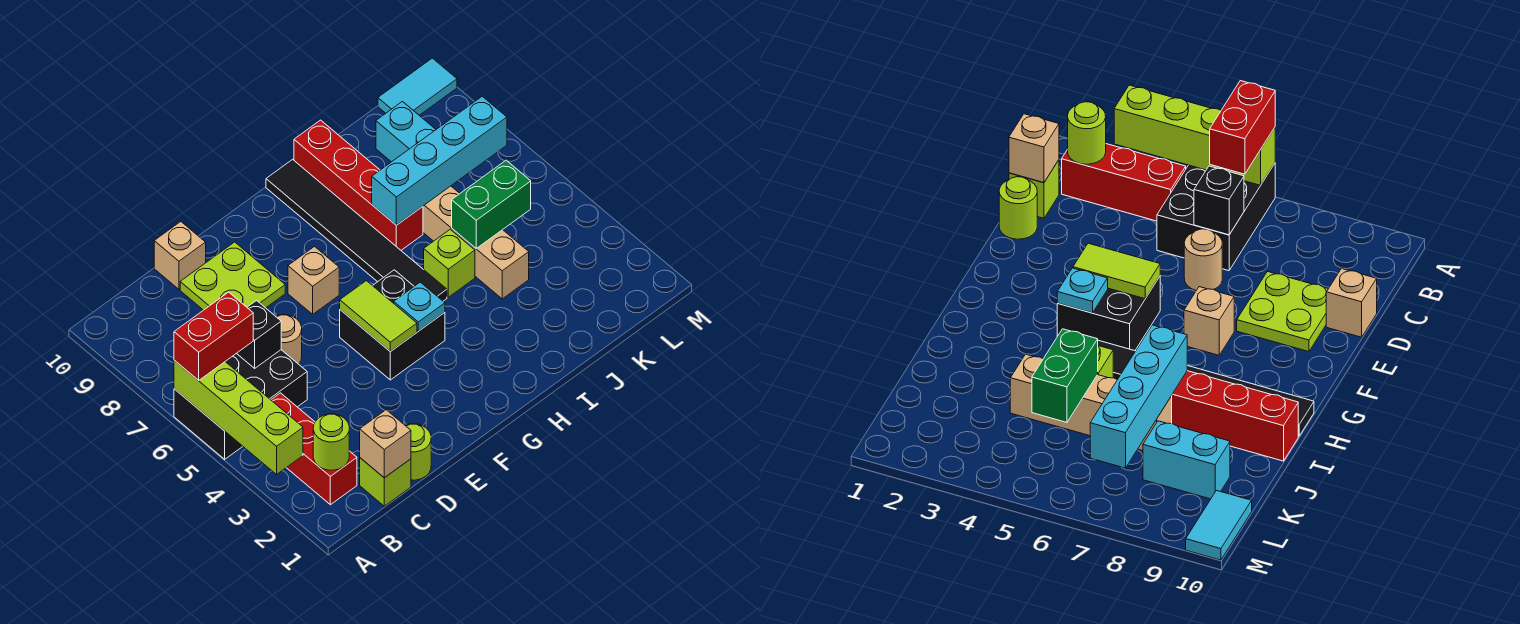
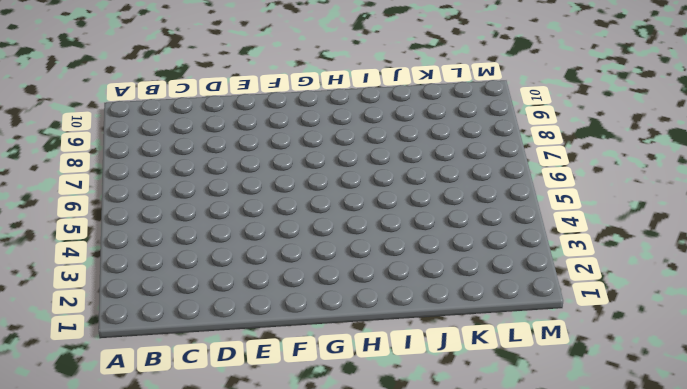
none -> black brick A5:C6 level 1
none -> red brick B2:B4 level 1
none -> lime brick C1 level 1

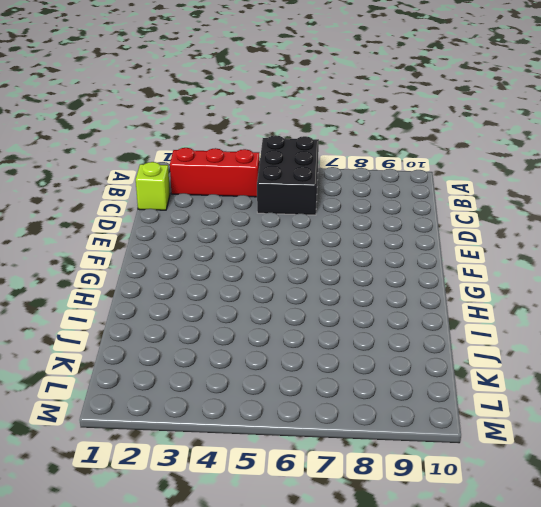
none -> lime round brick D1 level 1
none -> tan round brick D6 level 1
none -> lime plate D8:E9 level 1

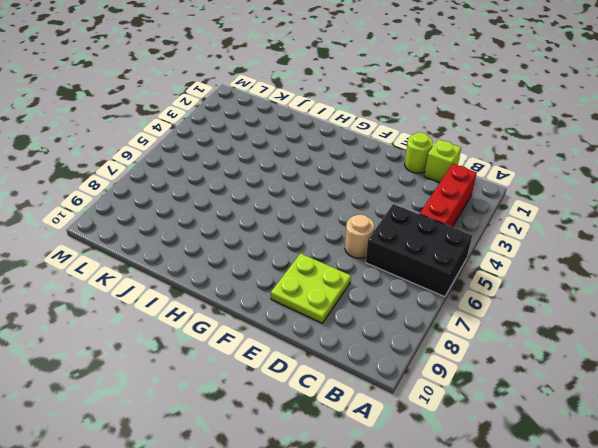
none -> tan brick D10 level 1
none -> black brick F4:G5 level 1
none -> tan brick F7 level 1

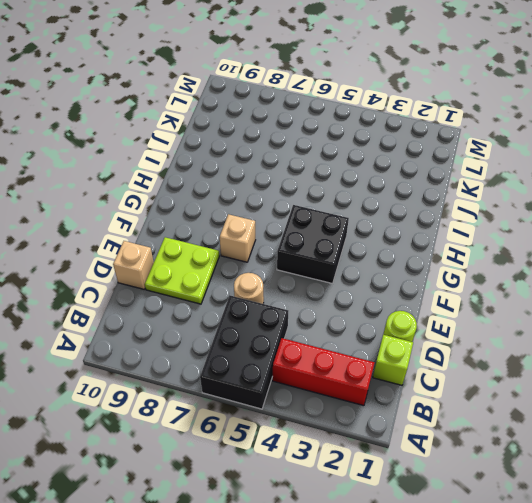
none -> black tile H5:H10 level 1
none -> lime brick I5 level 1
none -> red brick I7:I10 level 1

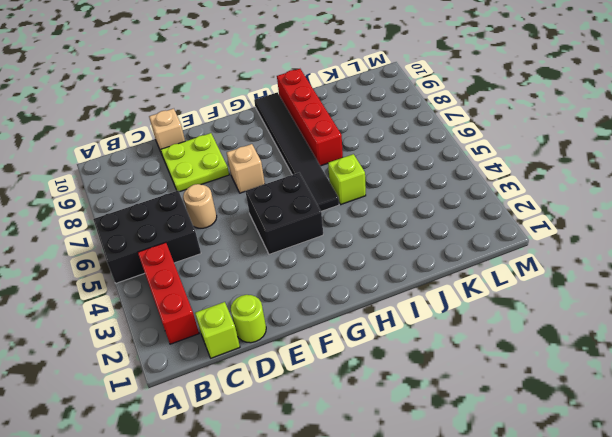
none -> tan brick J4:J7 level 1
none -> cyan brick K8:K9 level 1
none -> cyan tile L10:M10 level 1

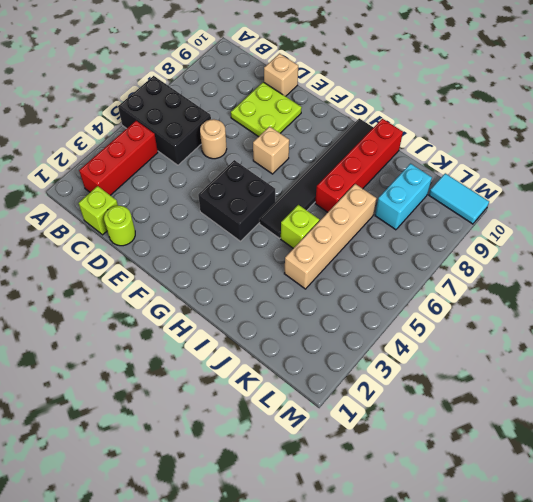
none -> lime brick A3:A6 level 2
none -> lime round brick B2 level 2
none -> tan brick C1 level 2

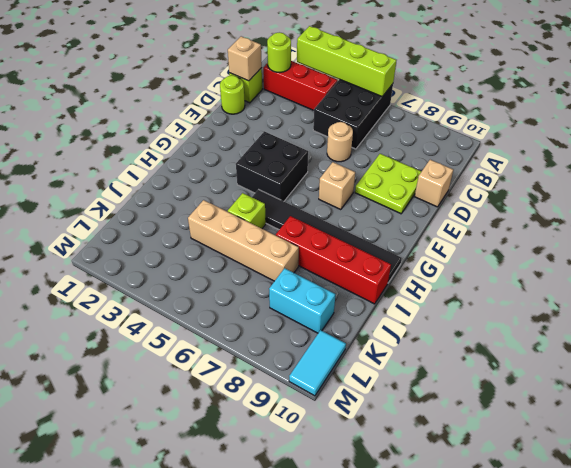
none -> black brick C6 level 2
none -> lime tile F4:F5 level 2
none -> cyan plate G4 level 2

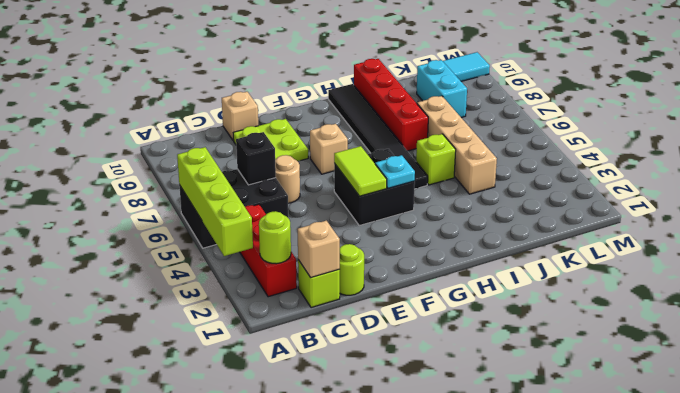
none -> cyan brick I7:L7 level 2
none -> green brick J5:K5 level 2
none -> red brick A6:B6 level 3

